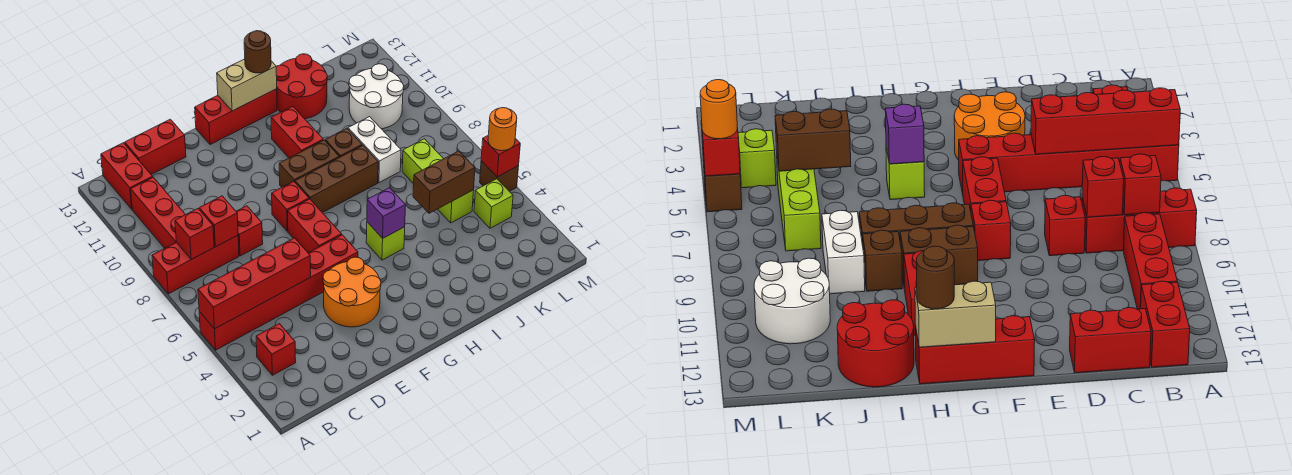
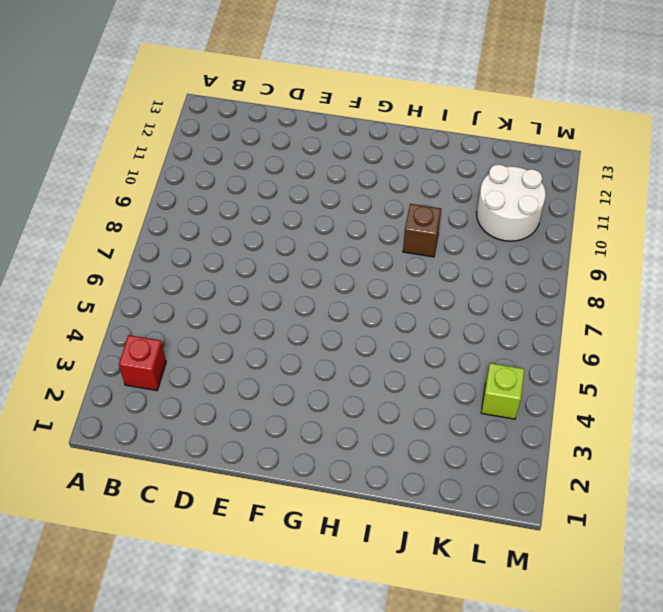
none -> red brick A5:F5 level 1
none -> red brick A8:C8 level 1
none -> red brick B9:B11 level 1
none -> red brick B12:B13 level 1

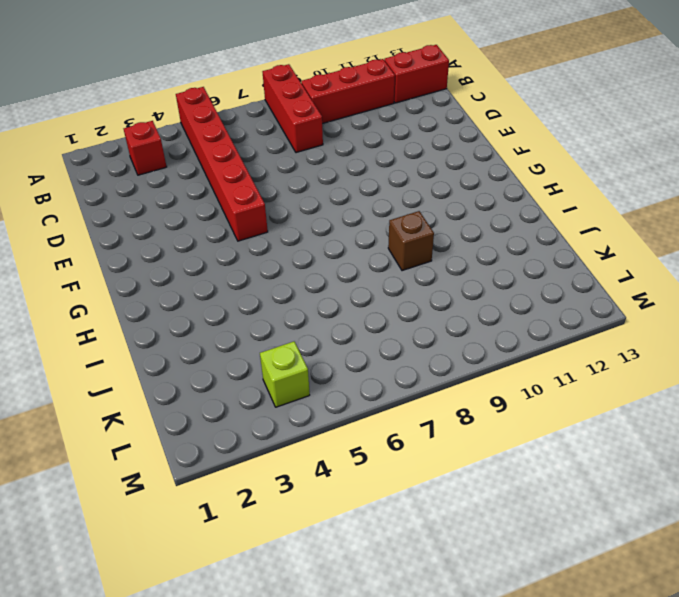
none -> red brick C13:D13 level 1
none -> red brick D8 level 1
none -> orange round brick E3:F4 level 1
none -> red brick F6:F7 level 1

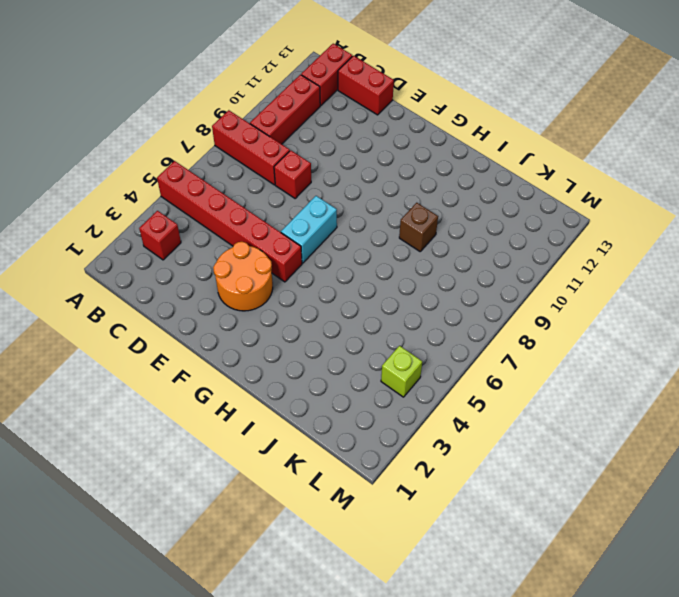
cyan brick F6:F7 level 1 -> red brick F6:F7 level 1
none -> red brick F8 level 1
none -> red brick F13:H13 level 1
none -> brown brick G8:I8 level 1
none -> brown brick G9:H9 level 1

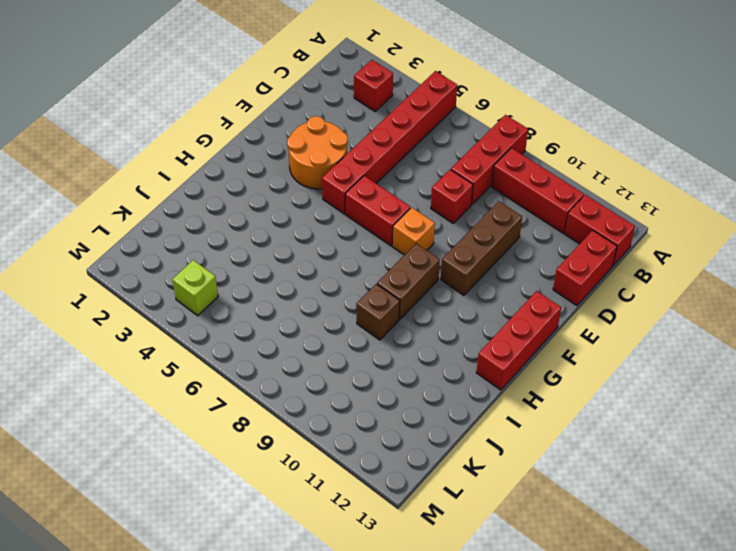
brown brick D10:F10 level 1 -> brown brick G8:I8 level 1
orange brick F8 level 1 -> red brick F8 level 1
none -> lime brick H5 level 1
none -> red brick H10:H11 level 1
none -> red round brick I12:J13 level 1
none -> white brick J8:J9 level 1

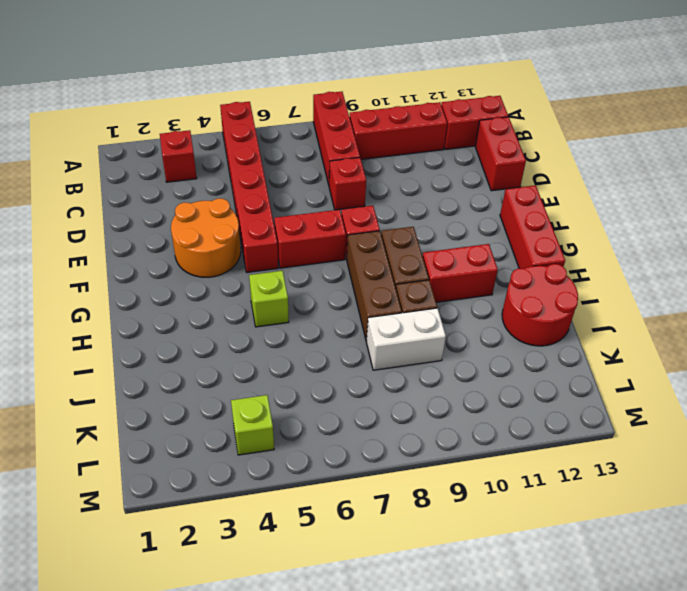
none -> lime brick K5:K7 level 1
none -> white round brick K10:L11 level 1
none -> brown brick M5 level 1
none -> red brick A5:D5 level 2

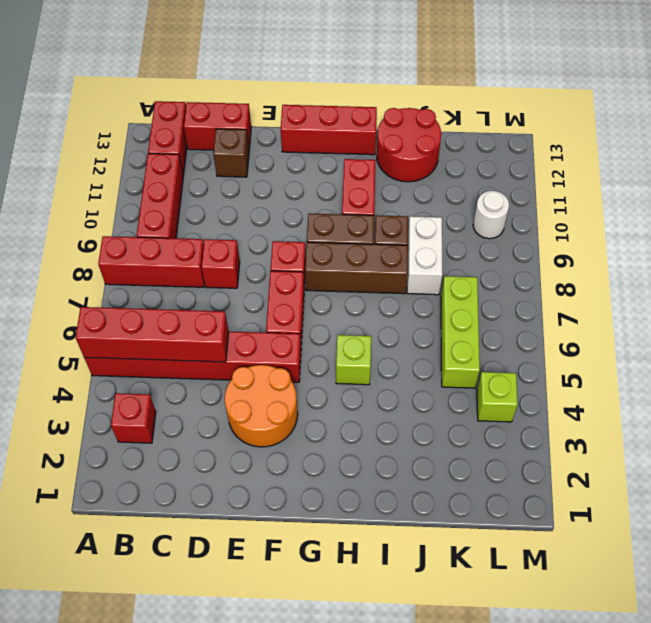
brown brick D12 level 1 -> brown brick M5 level 1
white round brick L10 level 1 -> white round brick K10:L11 level 1
none -> red brick B8 level 2
none -> red brick C8 level 2
none -> tan brick G13:H13 level 2
none -> purple brick H5 level 2

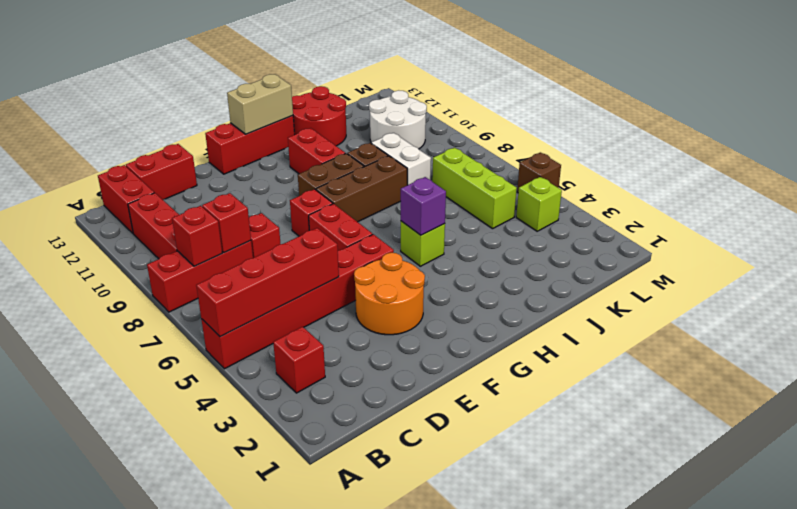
none -> brown brick J5:K5 level 2
none -> red brick M5 level 2
none -> brown round brick H13 level 3
none -> orange round brick M5 level 3

